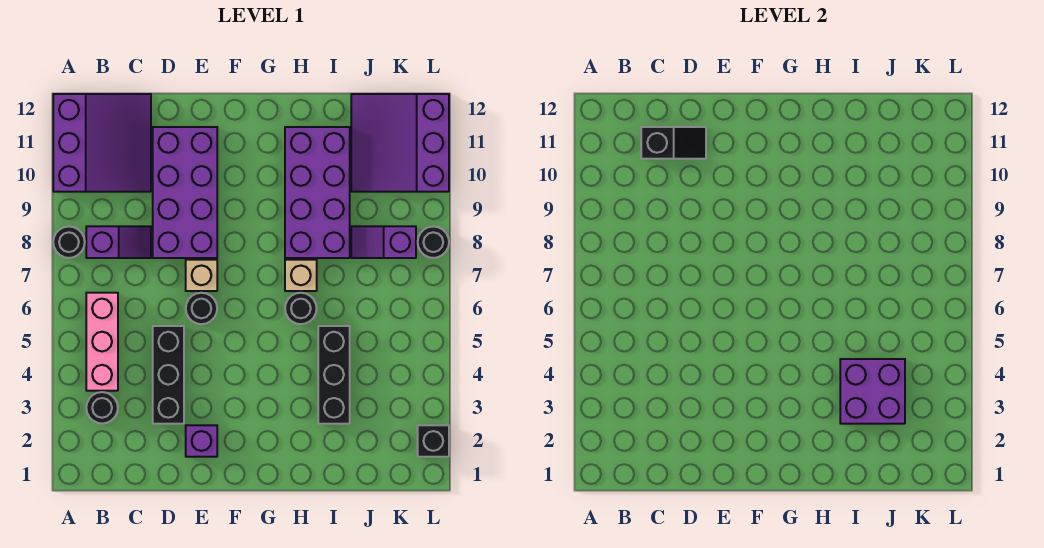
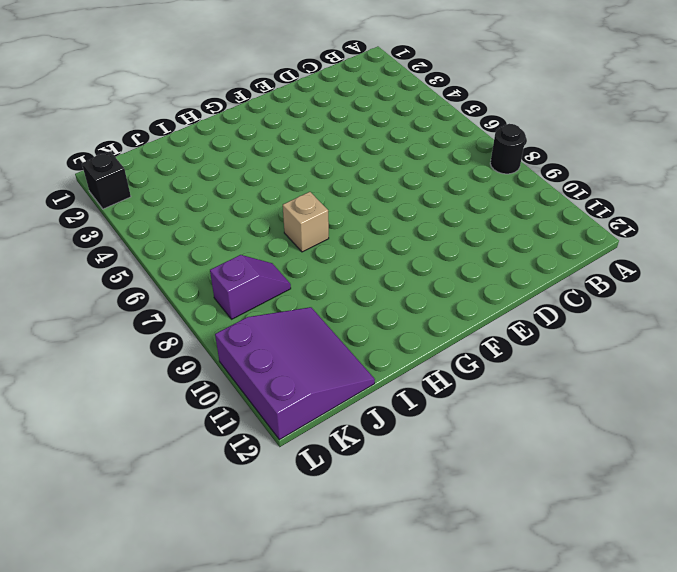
none -> purple slope A10:C12 level 1 top A
none -> black round brick B3 level 1
none -> pink brick B4:B6 level 1

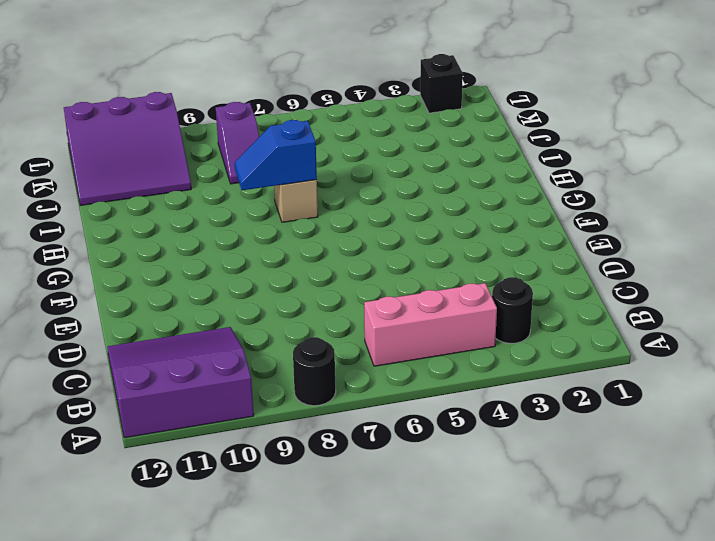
blue slope H7:H8 level 2 top 7 -> none
none -> purple slope B8:C8 level 1 top B
none -> black brick D3:D5 level 1
none -> purple brick D8:E11 level 1

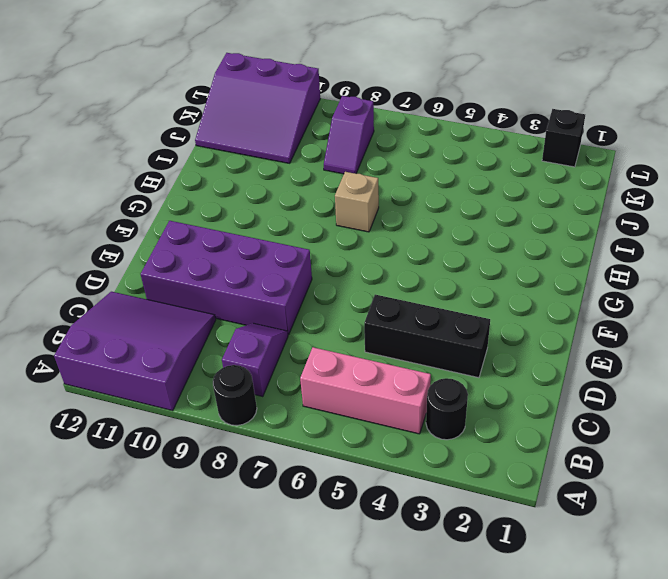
none -> purple brick E2 level 1
none -> black round brick E6 level 1
none -> tan brick E7 level 1

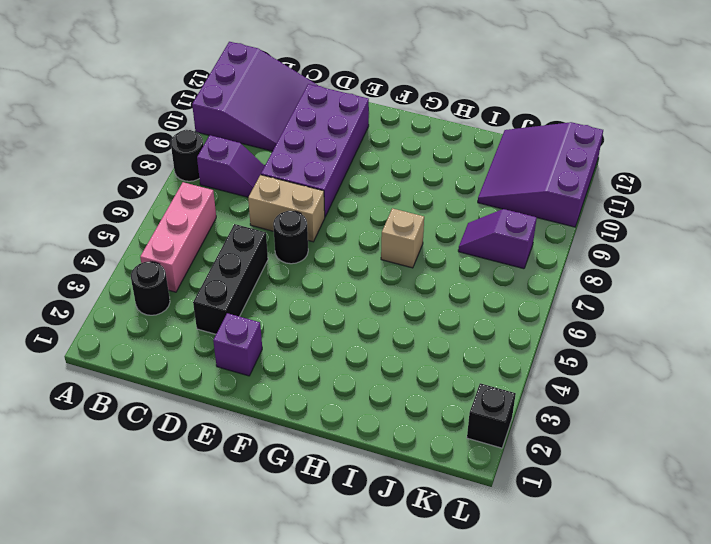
tan brick D7:E7 level 1 -> tan brick E7 level 1
none -> black round brick H6 level 1
none -> purple brick H8:I11 level 1
none -> black brick I3:I5 level 1

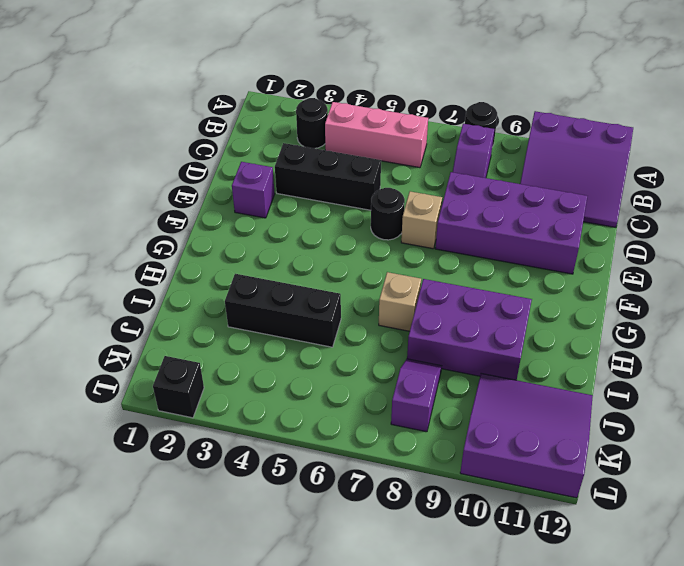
purple brick H8:I10 level 1 -> purple brick H8:I11 level 1
none -> black round brick H6 level 1
none -> black round brick L8 level 1
none -> black slope C11:D11 level 2 top C

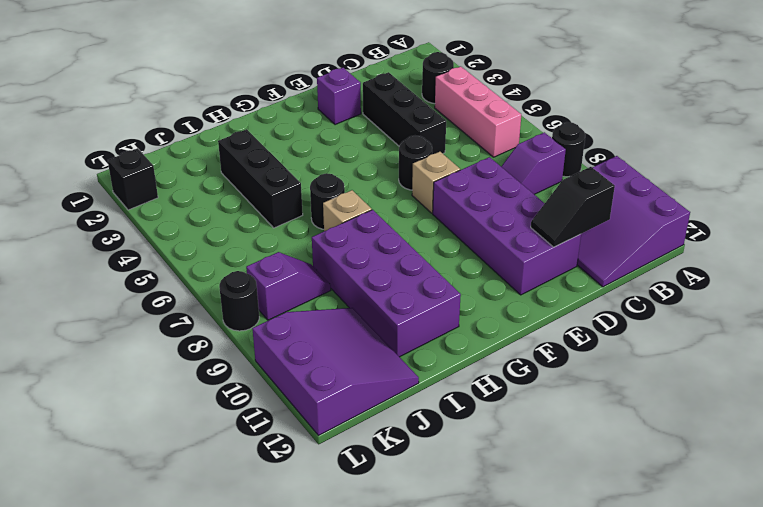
none -> purple brick I3:J4 level 2

